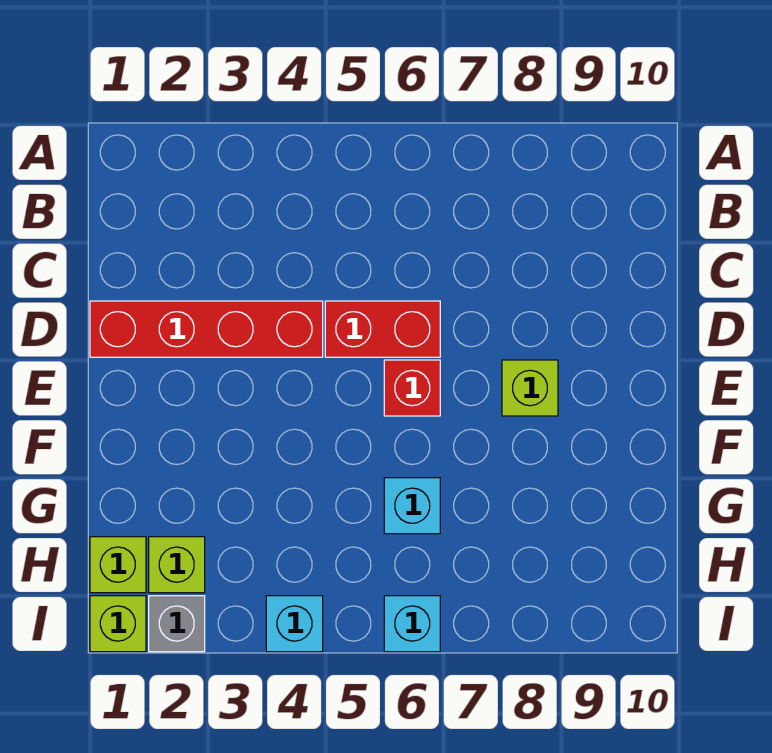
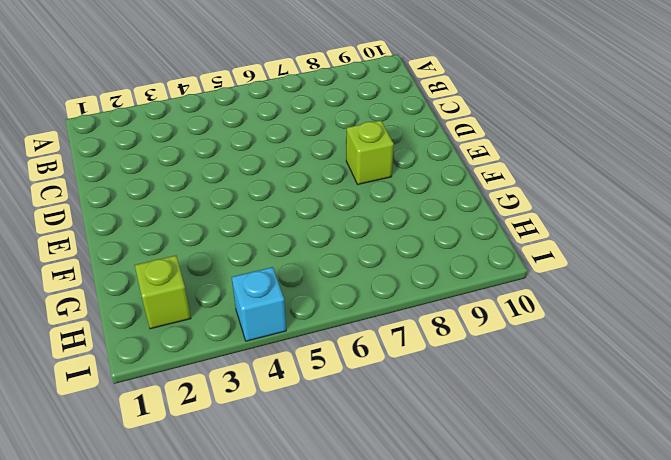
none -> red brick D1:D4 level 1
none -> red brick D5:D6 level 1

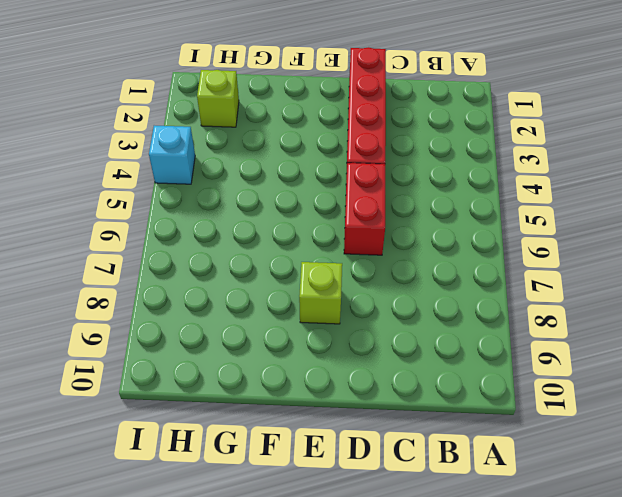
none -> red brick E6 level 1
none -> cyan brick G6 level 1

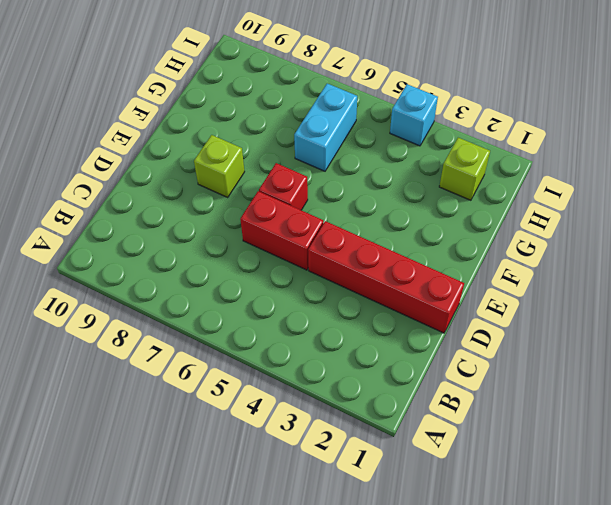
cyan brick G6:H6 level 1 -> cyan brick G6 level 1
none -> lime brick H1 level 1
none -> lime brick I1 level 1

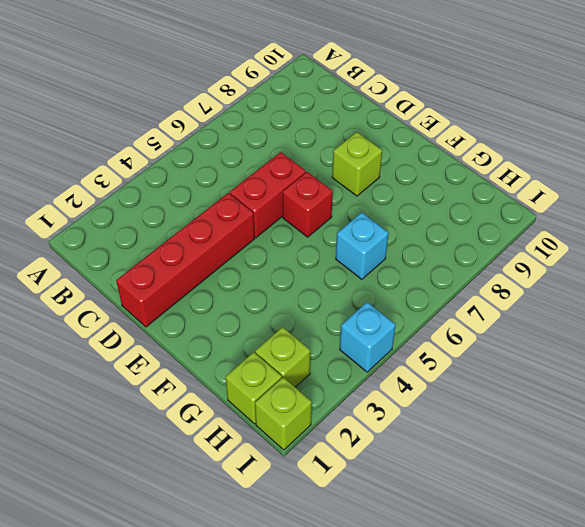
none -> grey brick I2 level 1
none -> cyan brick I6 level 1

